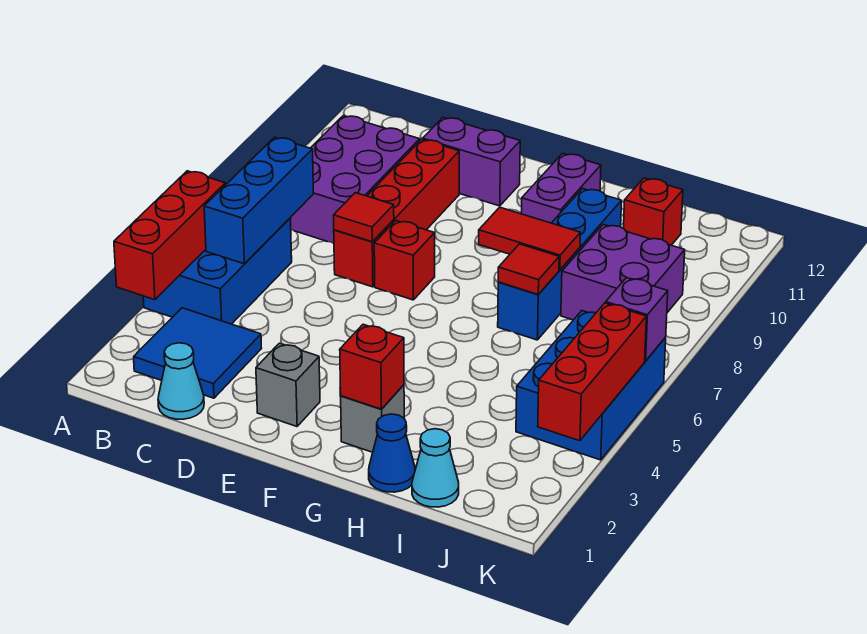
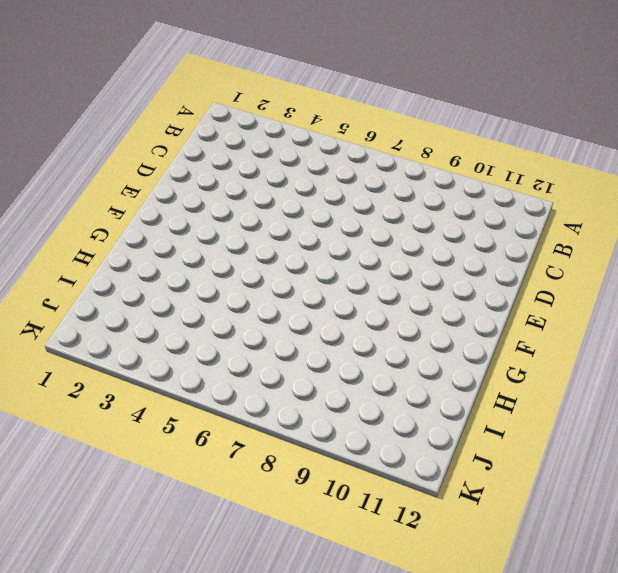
none -> blue brick A4:B6 level 1
none -> blue tile B2:C3 level 1
none -> purple brick B8:C10 level 1

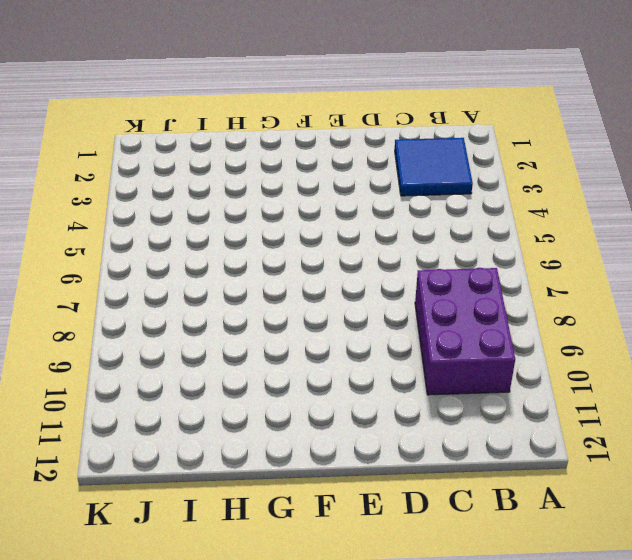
none -> blue brick A4:B6 level 1
none -> cyan cone C1 level 1
none -> red brick D7:D10 level 1

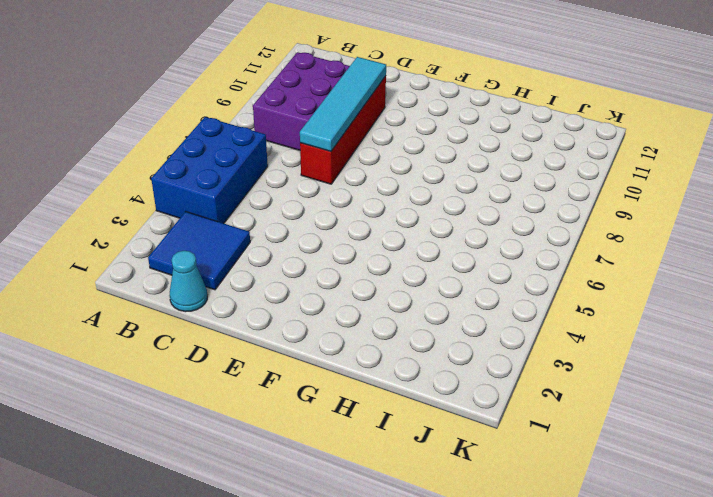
cyan tile D7:D10 level 2 -> red tile D7 level 2
none -> purple brick D11:E11 level 1
none -> grey brick E2 level 1
none -> red brick E7 level 1

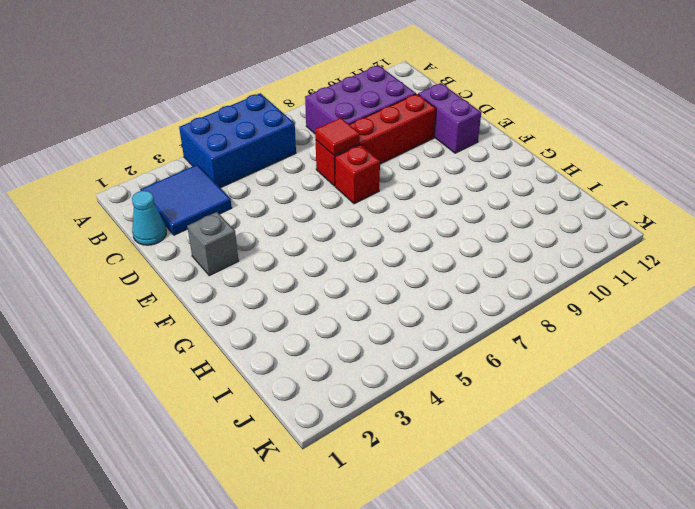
none -> grey brick G2 level 1
none -> purple brick G10:G11 level 1
none -> blue cone H1 level 1

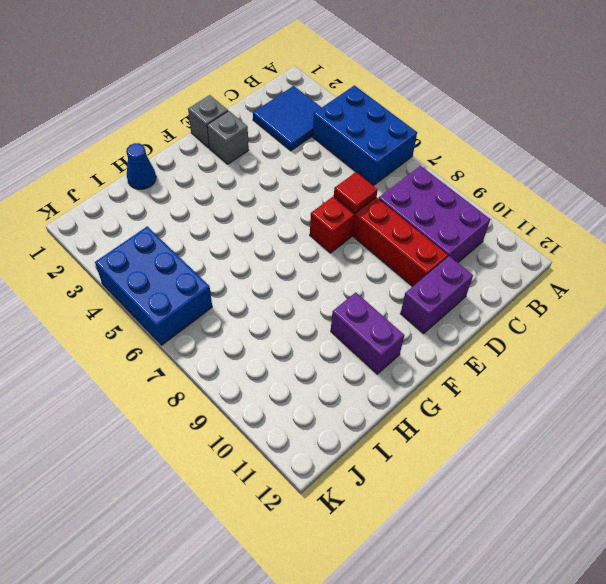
grey brick E1 level 1 -> grey brick G2 level 1
none -> cyan cone C1 level 1
none -> blue brick H7:H10 level 1
none -> cyan cone I1 level 1

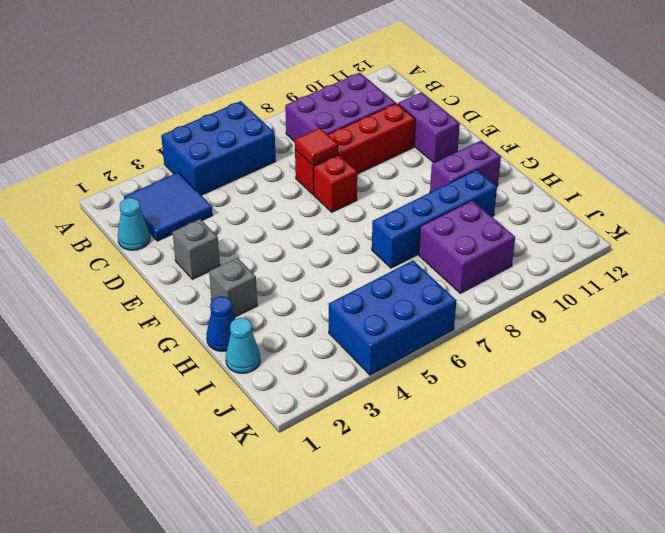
none -> red brick I11 level 1
none -> red brick A3:A5 level 2
none -> blue brick B5:B7 level 2

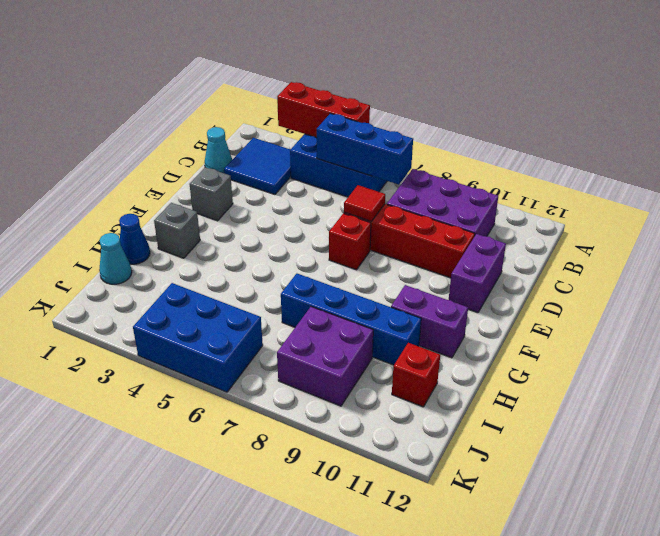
none -> red brick G2 level 2
none -> red tile G8:H8 level 2
none -> red tile H7 level 2

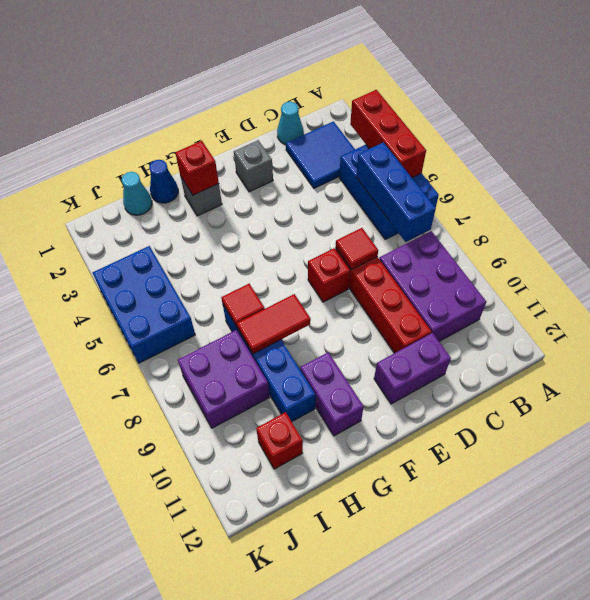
none -> red brick K3:K5 level 2
none -> purple brick K6 level 2

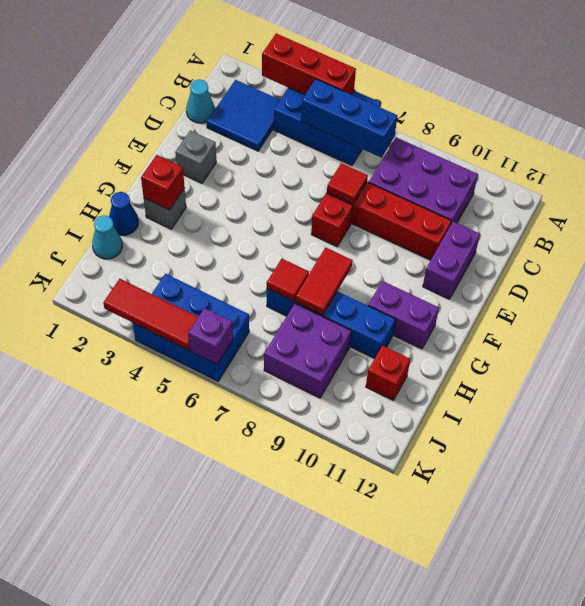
red tile K3:K5 level 2 -> red brick K3:K5 level 2

